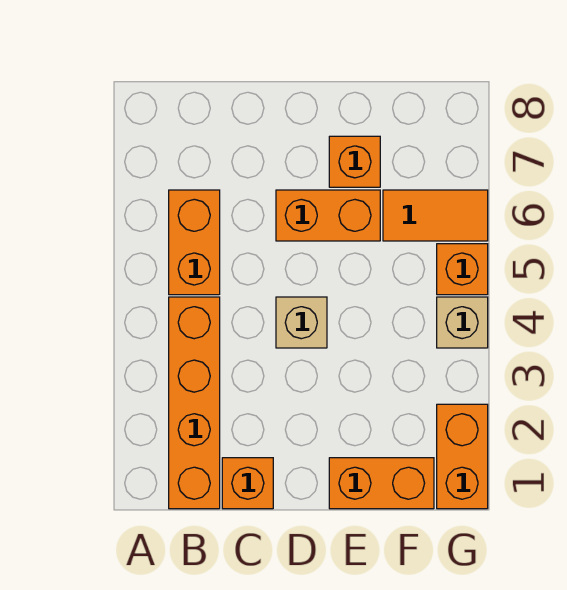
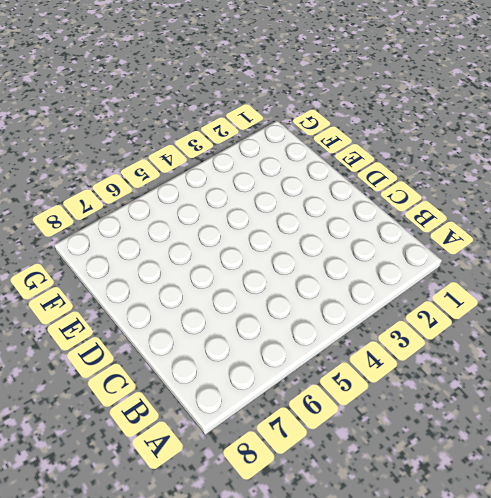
none -> orange brick B1:B4 level 1
none -> orange brick B5:B6 level 1

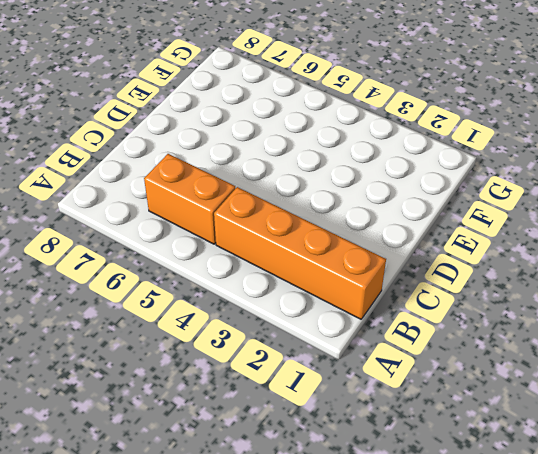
none -> orange brick C1 level 1
none -> tan brick D4 level 1

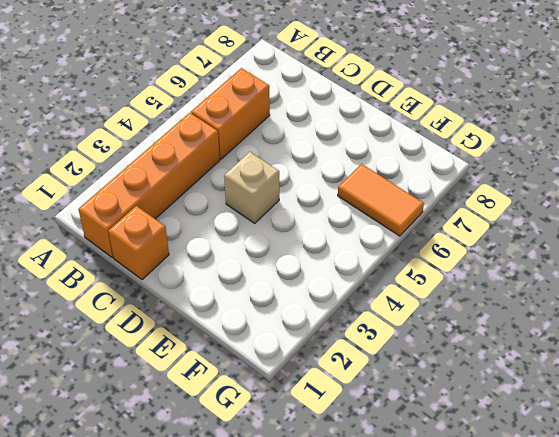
none -> orange brick D6:E6 level 1
none -> orange brick E1:F1 level 1

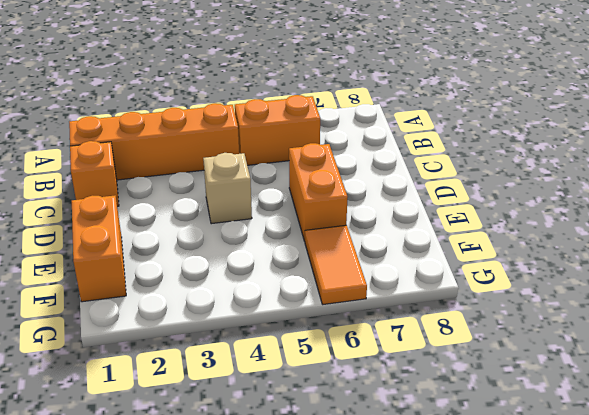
none -> orange brick E7 level 1
none -> orange brick G1:G2 level 1

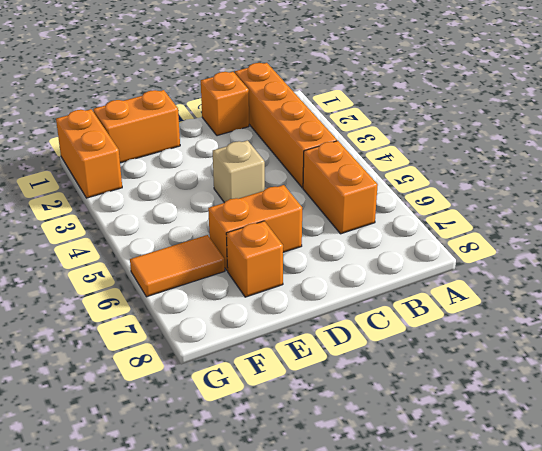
none -> tan brick G4 level 1
none -> orange brick G5 level 1

